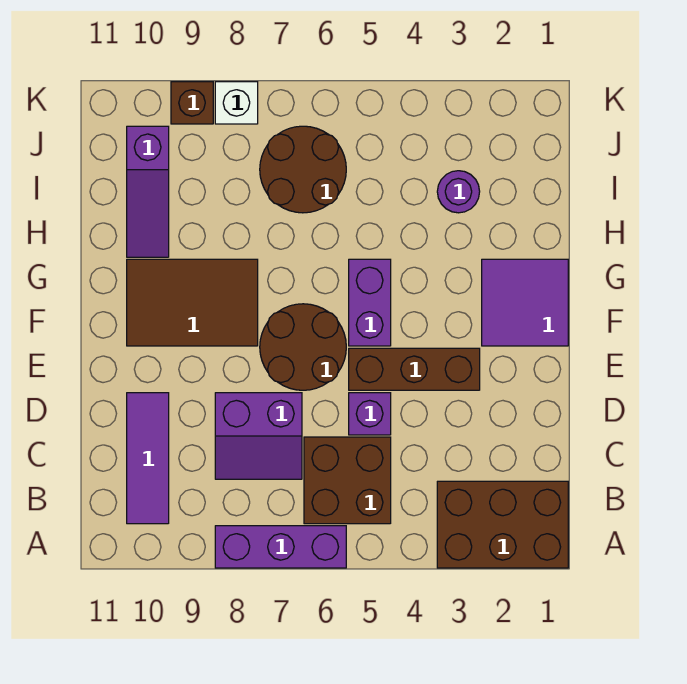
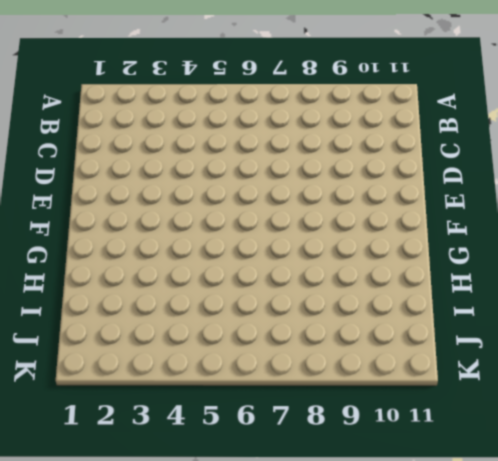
none -> brown brick A1:B3 level 1
none -> purple brick A6:A8 level 1
none -> brown brick B5:C6 level 1

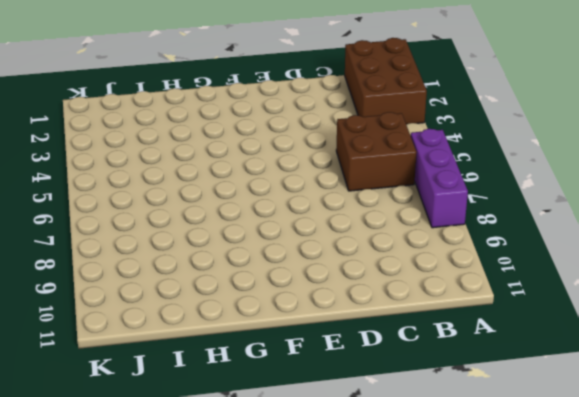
none -> purple tile B10:D10 level 1
none -> purple slope C7:D8 level 1 top D
none -> purple brick D5 level 1

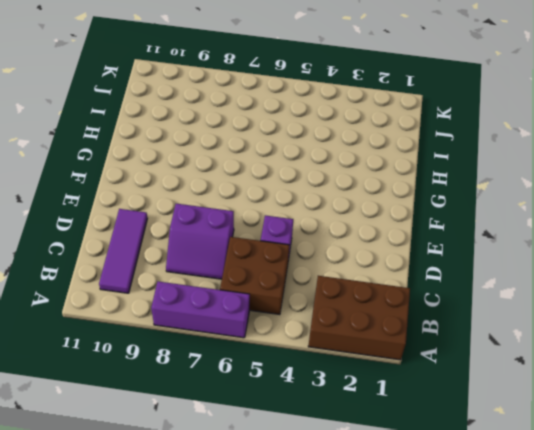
none -> brown brick E3:E5 level 1
none -> brown round brick E6:F7 level 1
none -> purple tile F1:G2 level 1

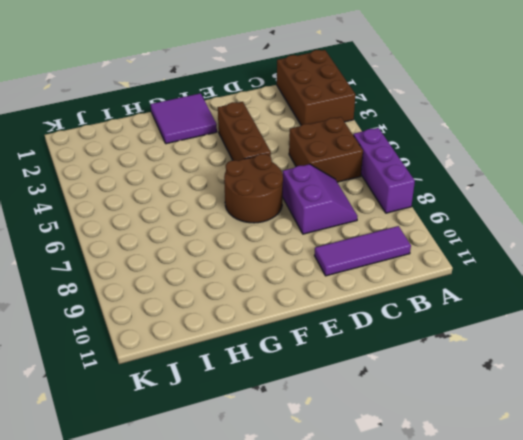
none -> purple brick D5 level 1
none -> purple brick F5:G5 level 1
none -> brown tile F8:G10 level 1

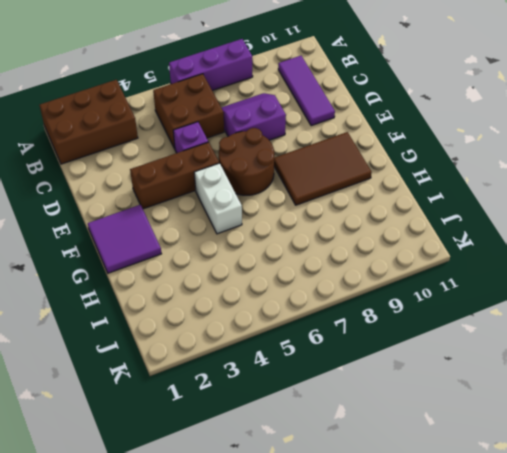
white brick F5:G5 level 1 -> purple brick F5:G5 level 1
none -> purple slope H10:J10 level 1 top J
none -> purple round brick I3 level 1
none -> brown round brick I6:J7 level 1

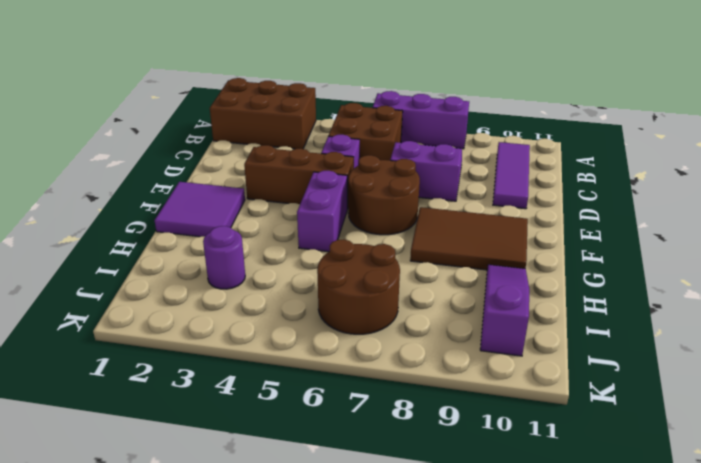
none -> white brick K8 level 1
none -> brown brick K9 level 1

